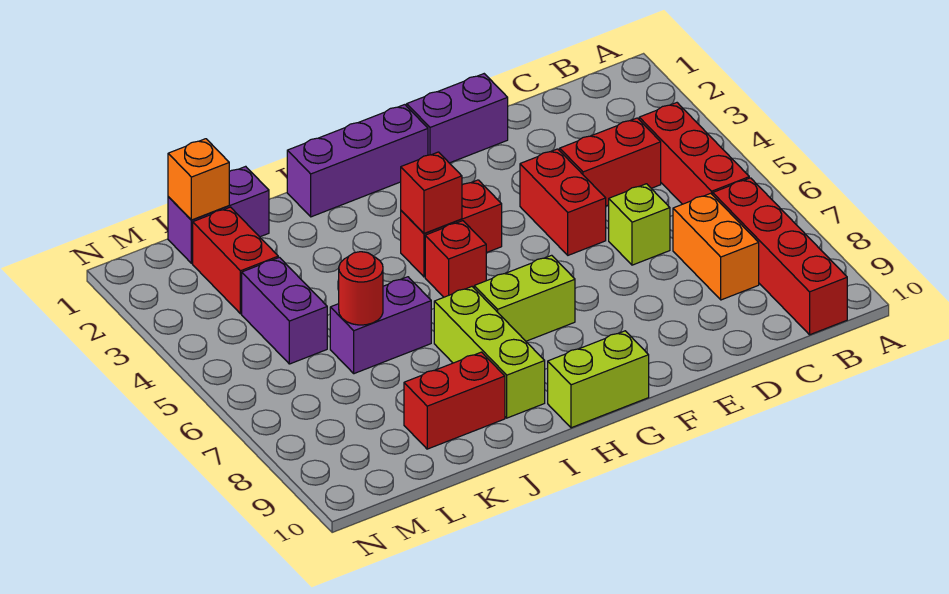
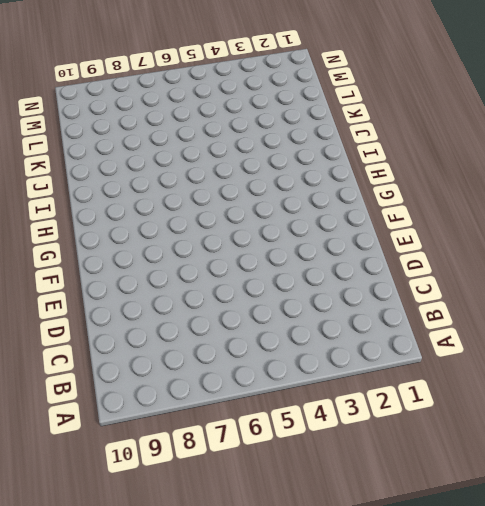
none -> red brick B4:B6 level 1
none -> red brick B7:B10 level 1
none -> red brick C4:D4 level 1

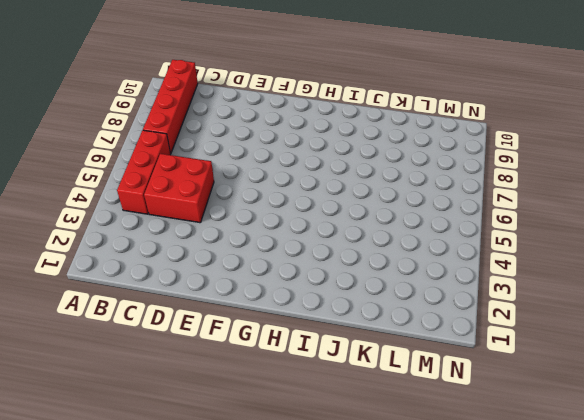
red brick C4:D5 level 1 -> red brick C4:D4 level 1
none -> orange brick C7:C8 level 1
none -> lime brick D6 level 1
none -> purple brick E1:F1 level 1

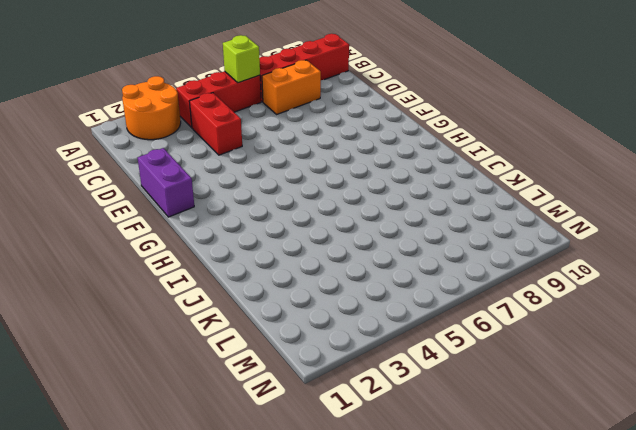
orange round brick A2:B3 level 1 -> none
lime brick B6 level 2 -> lime brick D6 level 1
none -> red brick E4:E5 level 1
none -> purple brick G1:I1 level 1
none -> red brick G4:H4 level 1

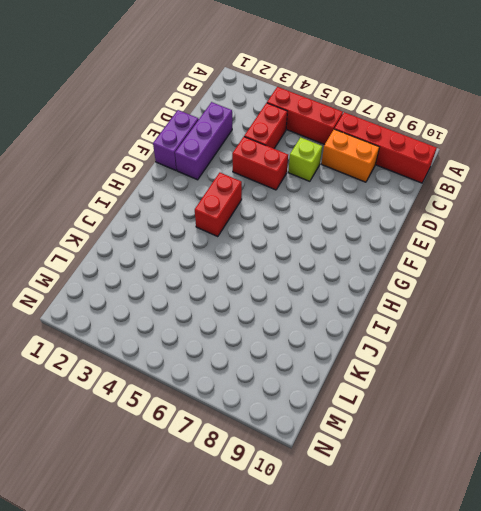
purple brick D2:F2 level 1 -> purple brick G1:I1 level 1
none -> lime brick G7:H7 level 1
none -> lime brick G10:H10 level 1
none -> red brick H5 level 1

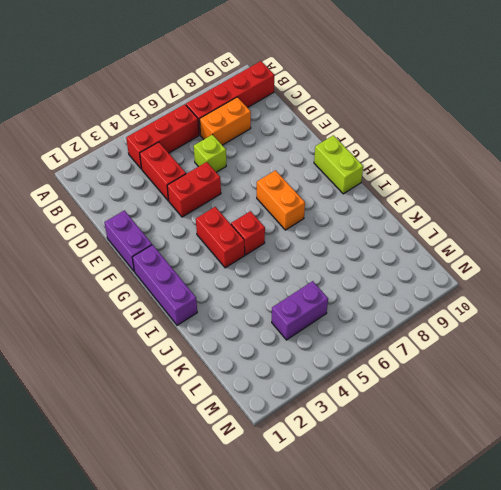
orange brick G7:H7 level 1 -> lime brick G7:H7 level 1
none -> lime brick I7:I9 level 1
none -> purple brick J6:K6 level 1
none -> red brick J9:K9 level 1

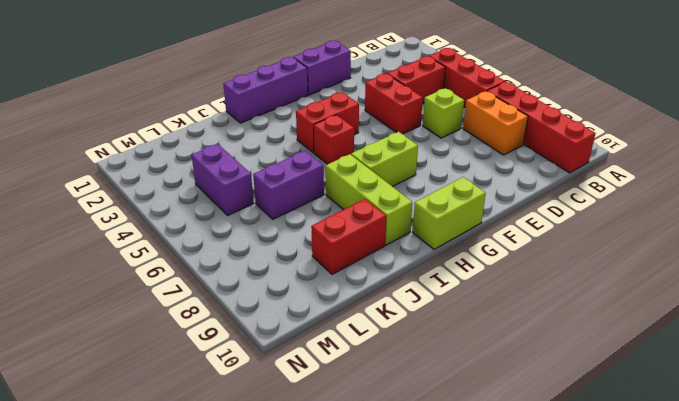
none -> purple brick K1:L1 level 1
none -> red brick L2:L3 level 1
none -> red brick H4 level 2

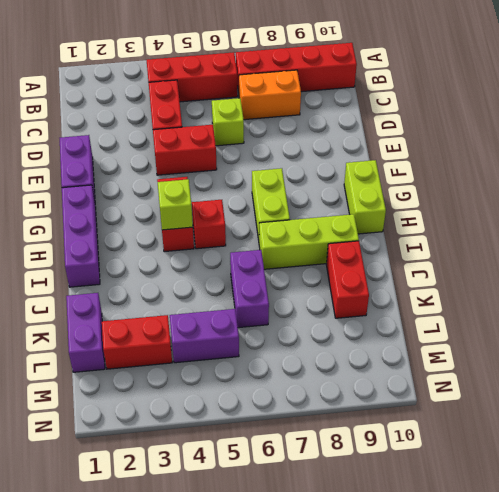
lime brick H4 level 2 -> red brick H4 level 2
none -> red round brick K6 level 2
none -> orange brick L1 level 2

